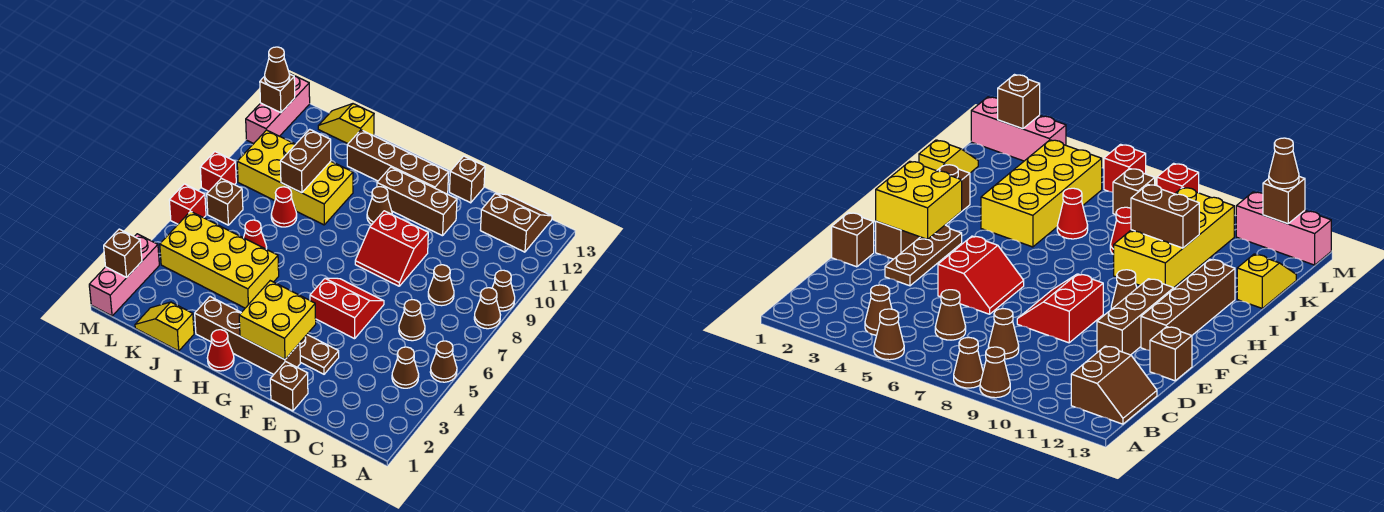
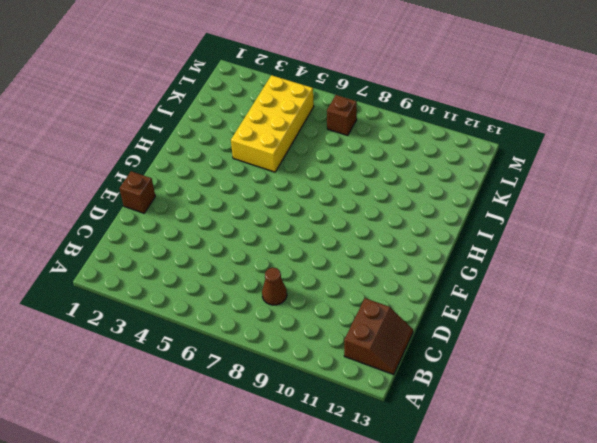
none -> brown cone A5 level 1
none -> brown cone A8 level 1
none -> brown cone A9 level 1
none -> brown cone B4 level 1

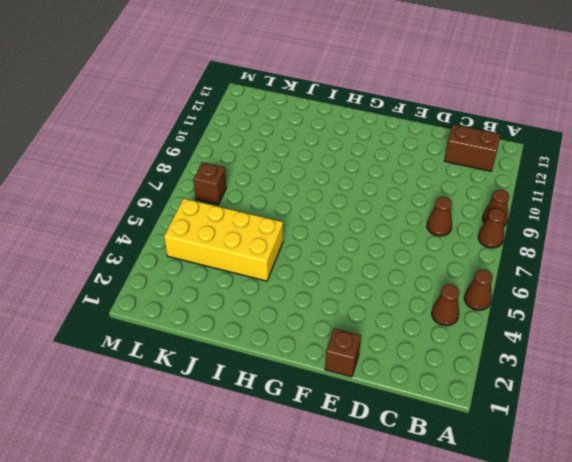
none -> brown cone C6 level 1
none -> brown plate E3:G3 level 1
none -> red slope E5:F6 level 1 top 5
none -> red slope E8:F9 level 1 top 9

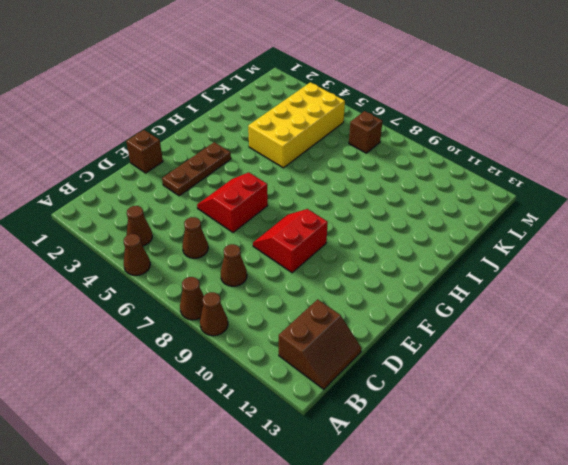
red slope E5:F6 level 1 top 6 -> red slope E5:F6 level 1 top 5
none -> brown brick E11:G11 level 1
none -> brown brick E13 level 1
none -> brown brick F2:I2 level 1
none -> brown brick F12:I12 level 1

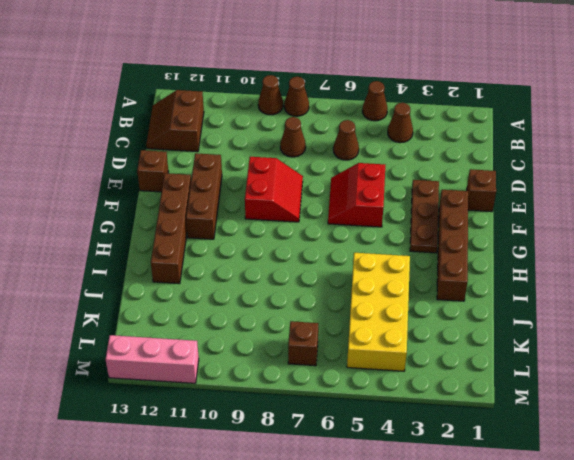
none -> brown cone G10 level 1
none -> red cone H1 level 1
none -> yellow brick I9:L10 level 1
none -> yellow slope J1:K1 level 1 top J

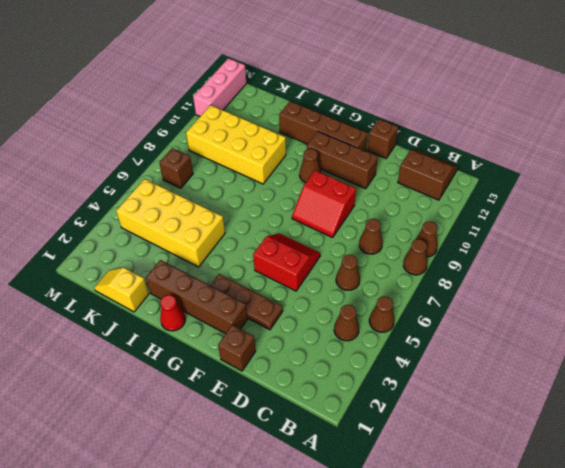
none -> red cone J6 level 1
none -> red cone J8 level 1
none -> yellow slope J13:K13 level 1 top J
none -> pink brick M1:M3 level 1

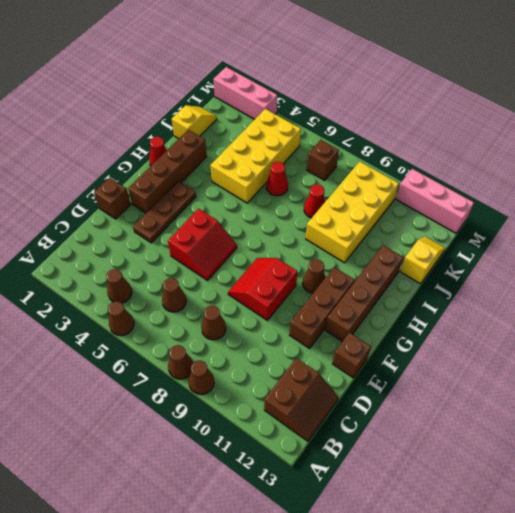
none -> red brick M6 level 1
none -> red brick M8 level 1
none -> yellow brick F2:G3 level 2
none -> brown brick J9:J10 level 2

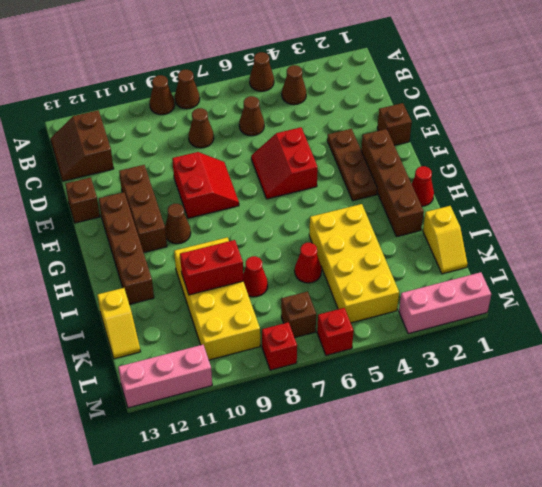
red brick J9:J10 level 2 -> brown brick J9:J10 level 2
none -> yellow brick F2:G3 level 2
none -> brown brick M2 level 2
none -> brown brick M12 level 2
none -> brown cone M12 level 3

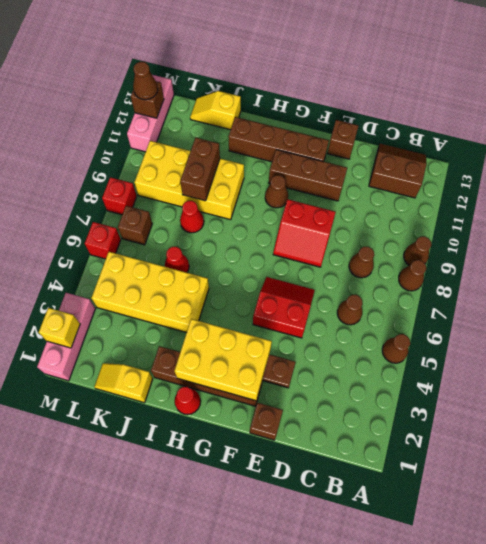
yellow brick F2:H3 level 2 -> yellow brick F2:G3 level 2
yellow brick M2 level 2 -> brown brick M2 level 2
none -> brown cone B4 level 1

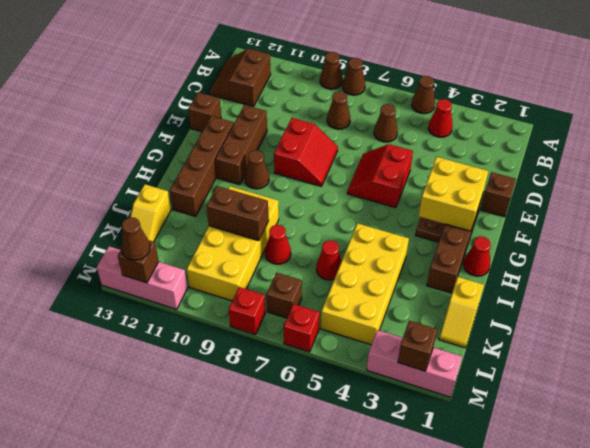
red cone B4 level 1 -> brown cone B4 level 1

